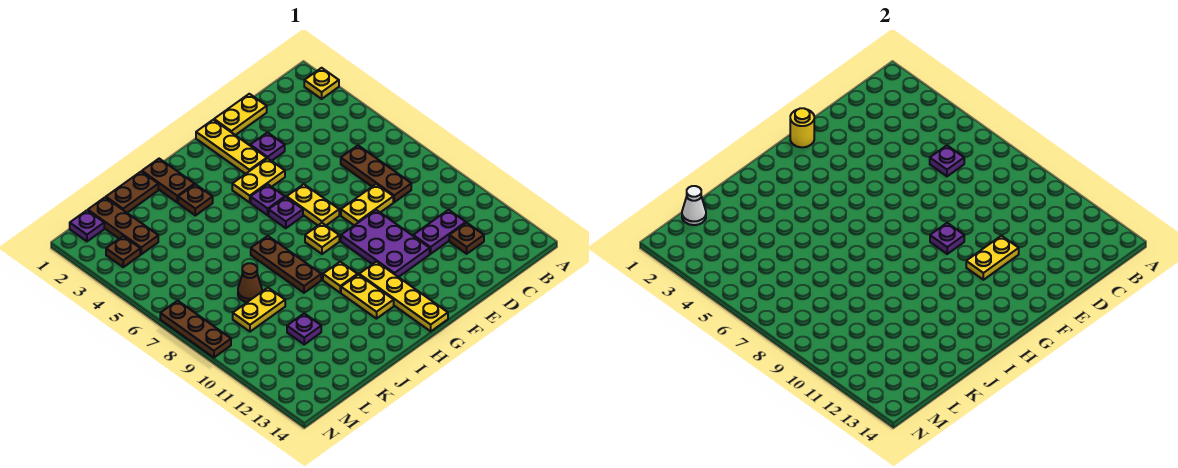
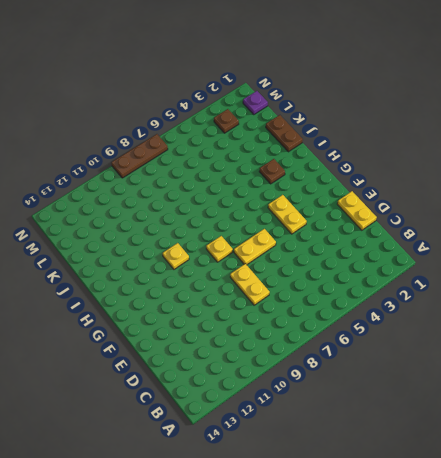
none -> yellow plate A2 level 1
none -> brown plate C6:C8 level 1
none -> purple plate C11:D11 level 1
none -> brown plate C12 level 1

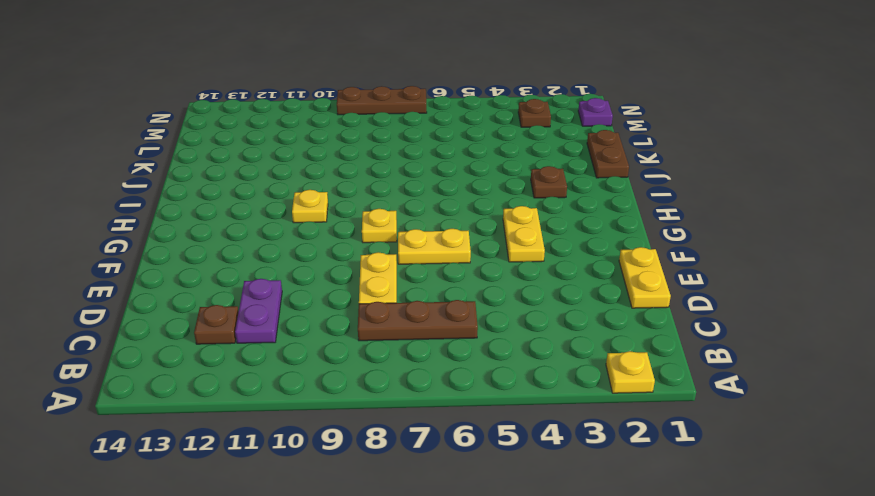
none -> purple plate E3 level 1
none -> purple plate E9:F11 level 1
none -> yellow plate F1:F3 level 1
none -> purple plate G5 level 1

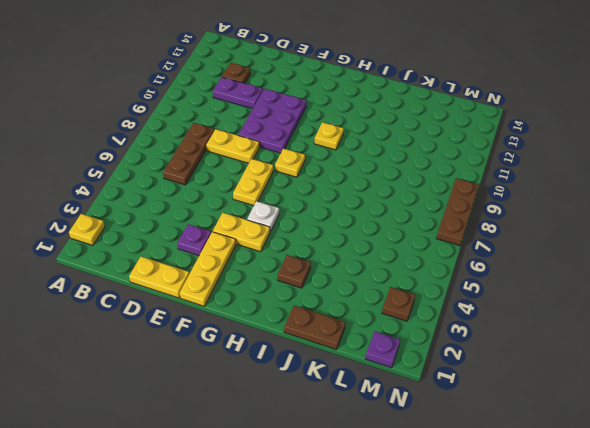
white plate G5 level 1 -> purple plate G5 level 1
none -> purple plate G6 level 1
none -> yellow plate G11:G14 level 1
none -> yellow plate H11:H12 level 1
none -> brown plate I1:I2 level 1

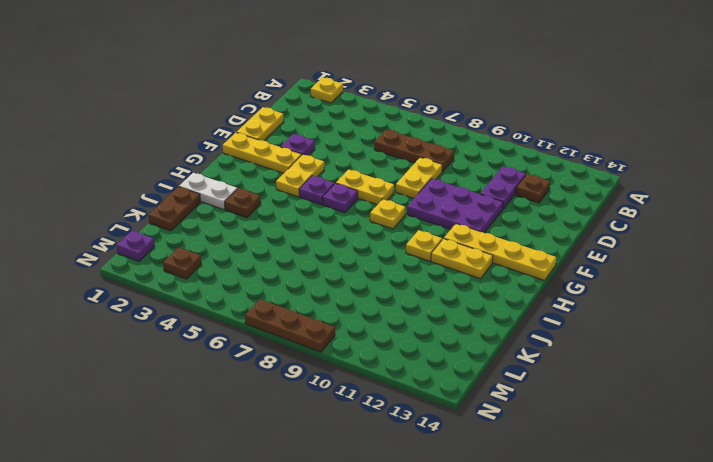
white plate I1:I2 level 1 -> brown plate I1:I2 level 1
none -> brown plate I7:I9 level 1
none -> brown cone K8 level 1
none -> yellow plate K9:L9 level 1
none -> purple plate K11 level 1

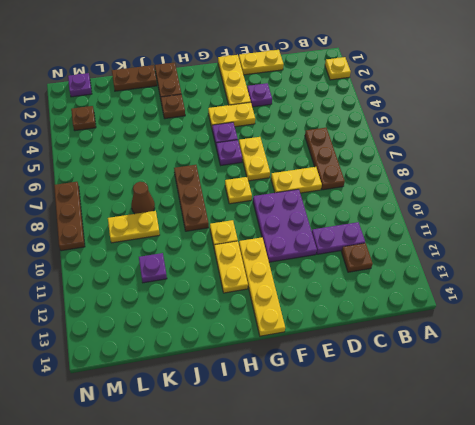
none -> brown plate L1:L3 level 1
none -> purple plate C6 level 2
none -> yellow plate E11:F11 level 2
none -> yellow round brick F1 level 2

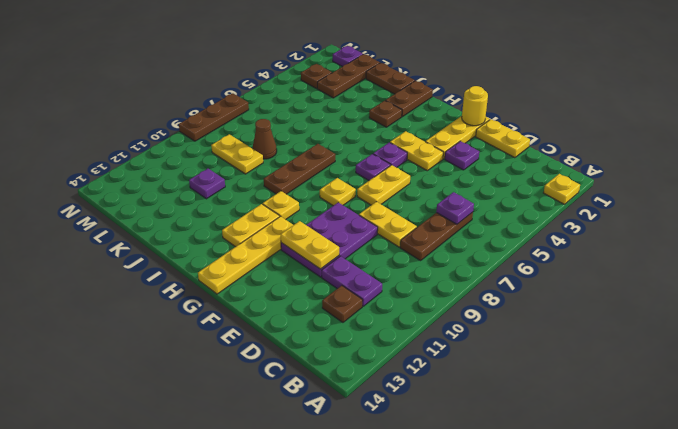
none -> purple plate F9 level 2
none -> white cone L1 level 2

